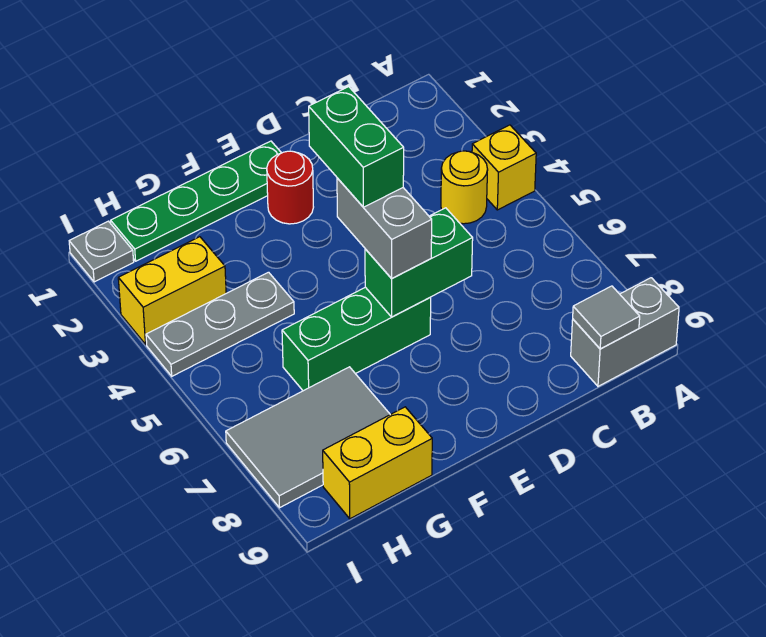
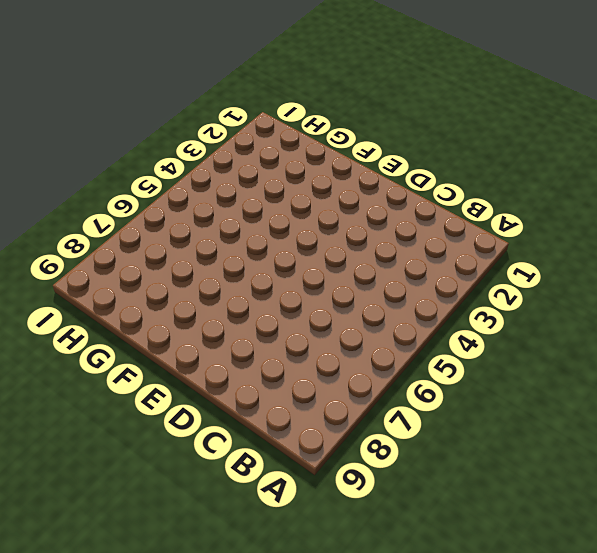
none -> yellow brick A4 level 1
none -> grey brick A9:B9 level 1
none -> yellow round brick B4 level 1

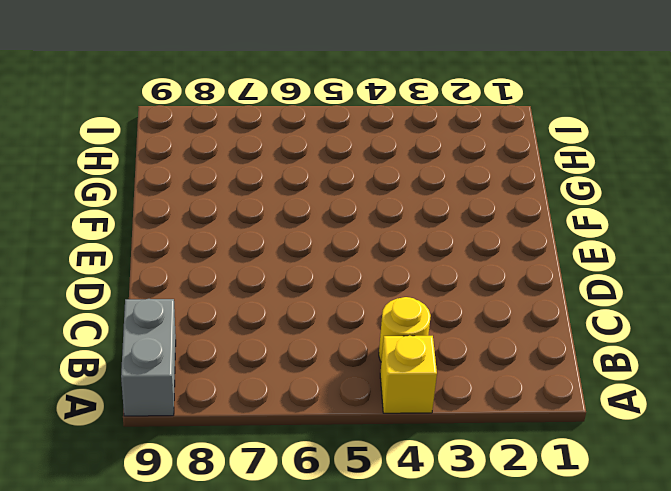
none -> green plate E1:H1 level 1
none -> red round brick E2 level 1
none -> green brick E6:G6 level 1

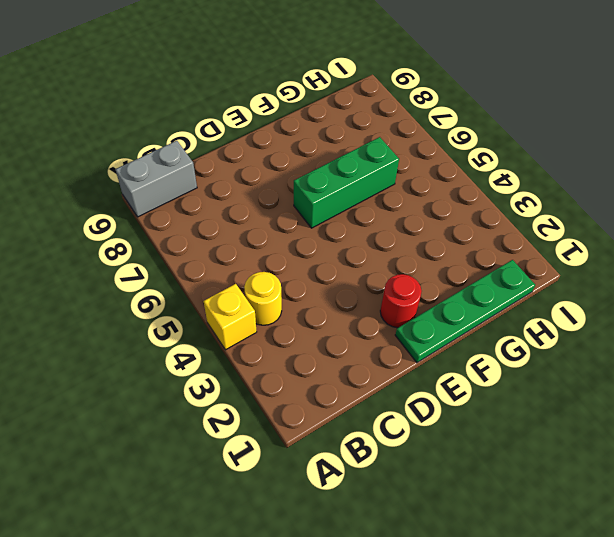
none -> grey plate G4:I4 level 1
none -> grey tile G7:I8 level 1
none -> yellow brick G9:H9 level 1

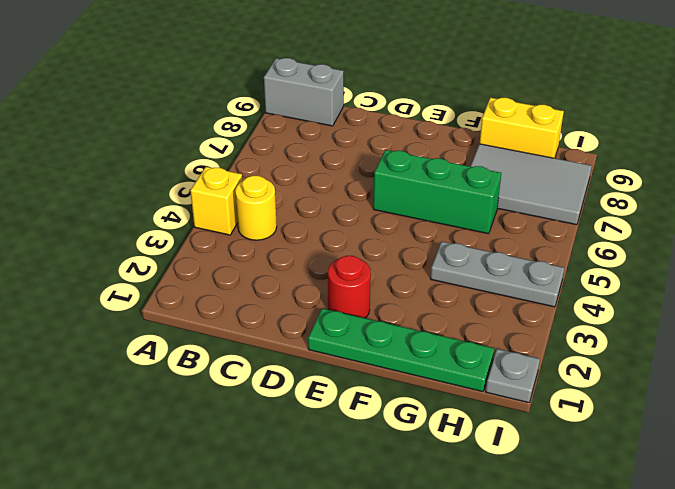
none -> yellow brick H3:I3 level 1
none -> grey tile B9 level 2
none -> green brick D6:E6 level 2

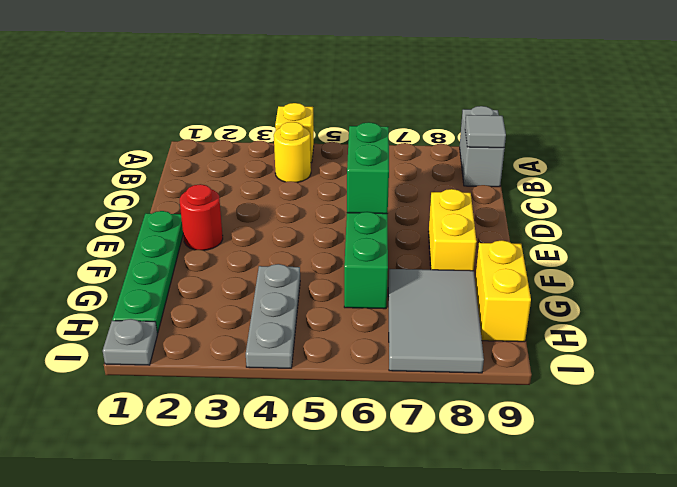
yellow brick E8:F8 level 1 -> yellow brick H3:I3 level 1
none -> grey brick E5:E6 level 3
none -> green brick E4:E5 level 4

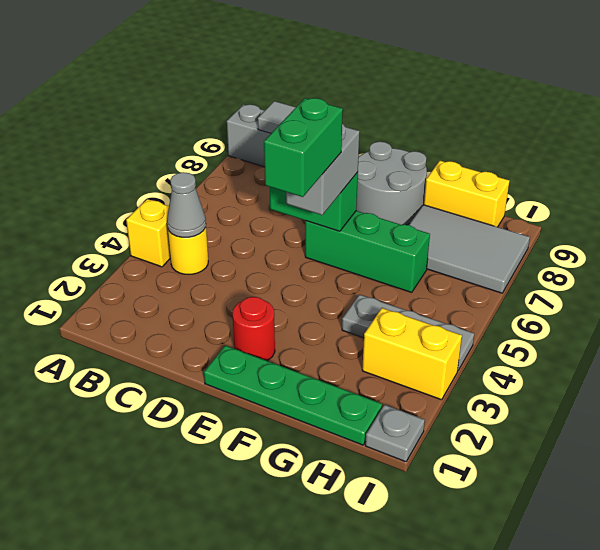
grey cone B4 level 2 -> none
grey round brick E8:F9 level 1 -> none

